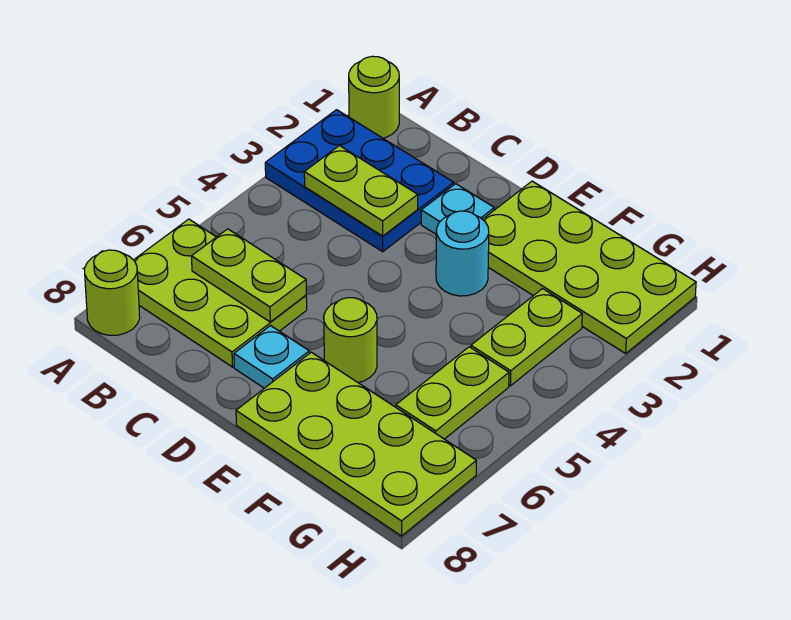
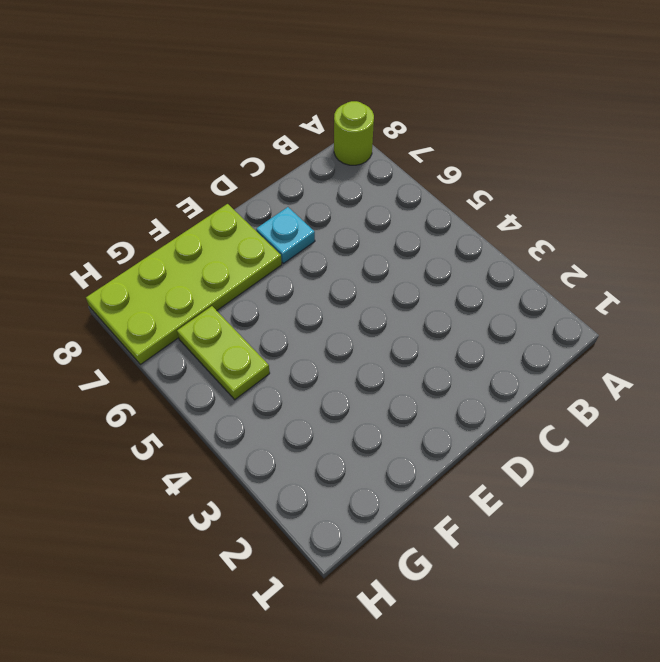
none -> lime round brick A1 level 1
none -> blue plate A2:C3 level 1
none -> lime plate A6:C7 level 1

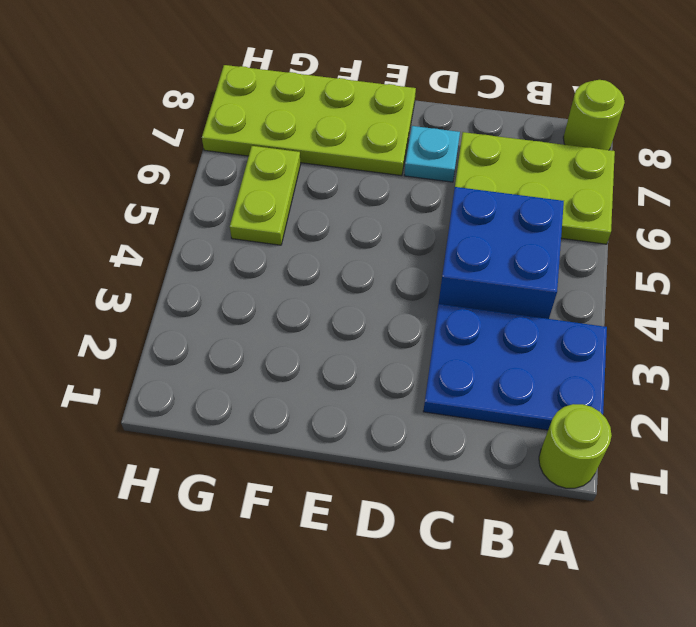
blue brick B4:C5 level 1 -> none
none -> cyan plate D2 level 1
none -> lime plate E1:H2 level 1
none -> cyan round brick E3 level 1

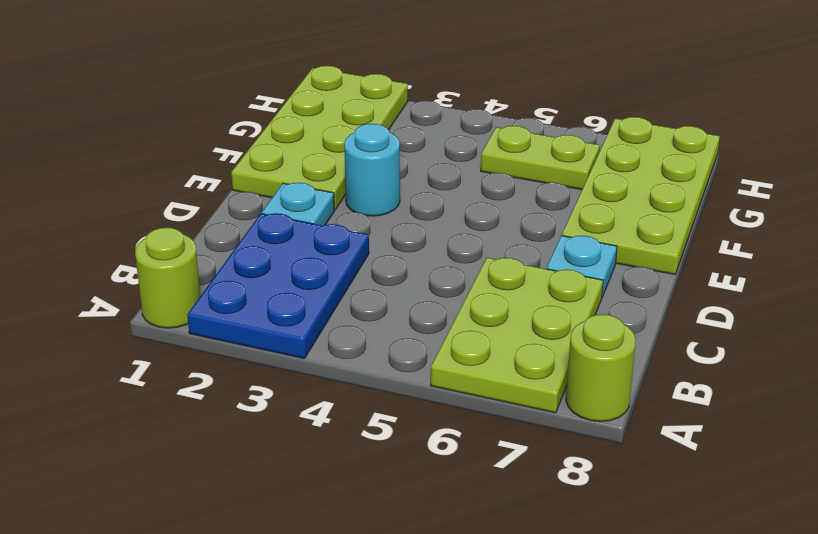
none -> lime round brick E6 level 1
none -> lime plate G3:G4 level 1
none -> lime plate B3:C3 level 2

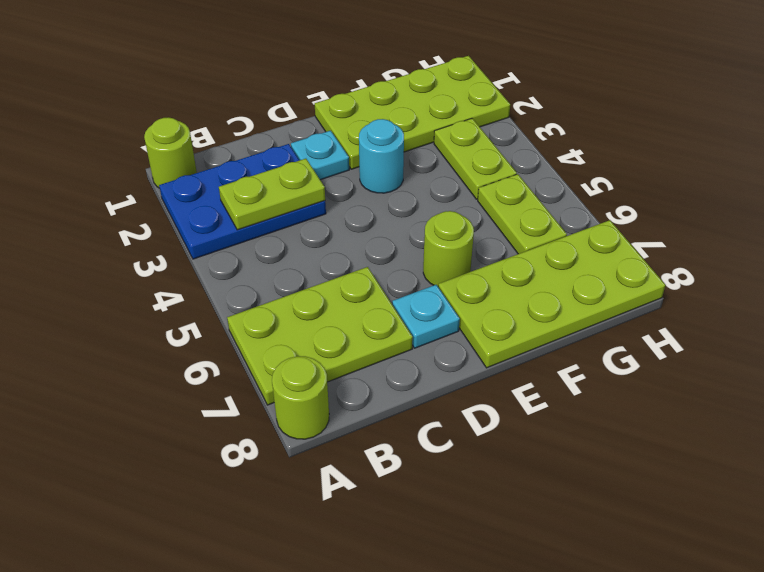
none -> lime plate B6:C6 level 2

